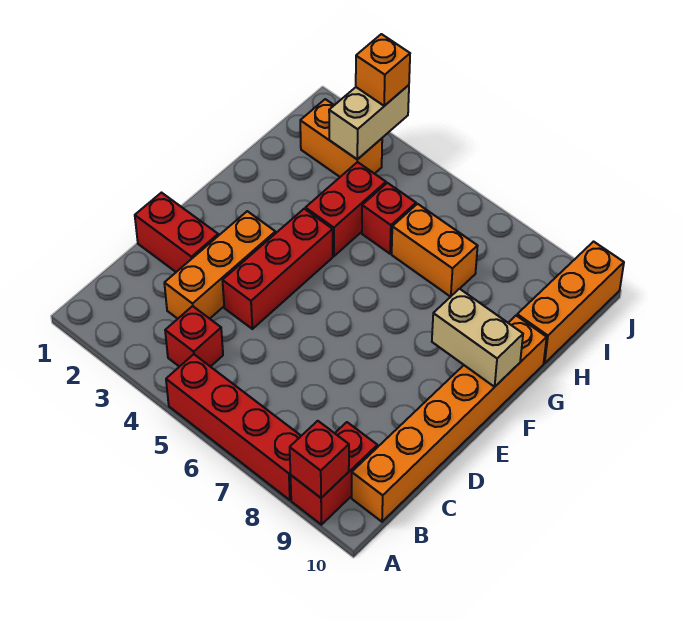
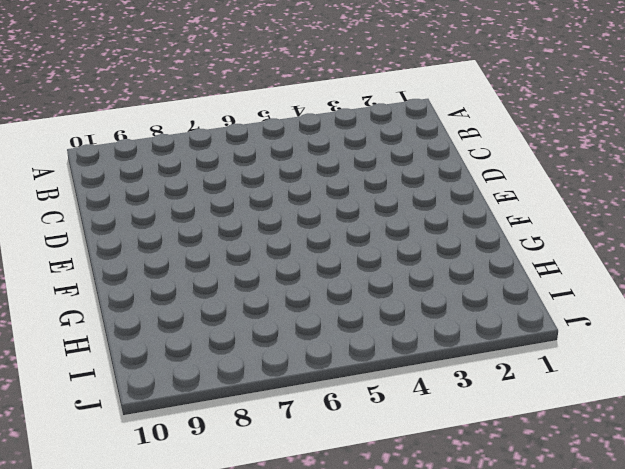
none -> red brick A5:A8 level 1
none -> red brick A9:B9 level 1
none -> red brick B4 level 1

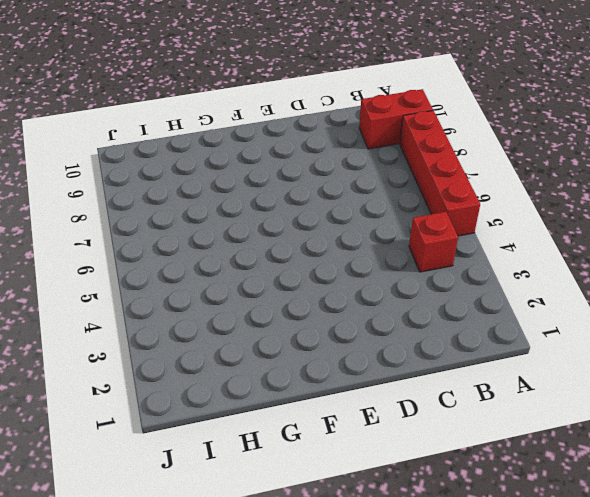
none -> orange brick B10:G10 level 1
none -> orange brick C3:E3 level 1
none -> red brick D1:D2 level 1

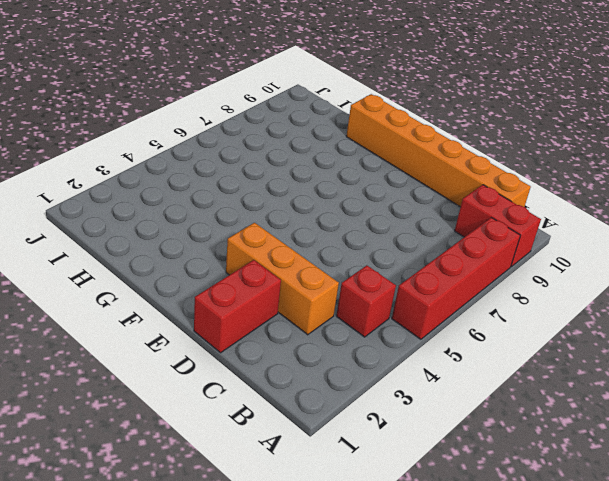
none -> red brick D4:F4 level 1
none -> red brick G4:H4 level 1
none -> red brick H5 level 1

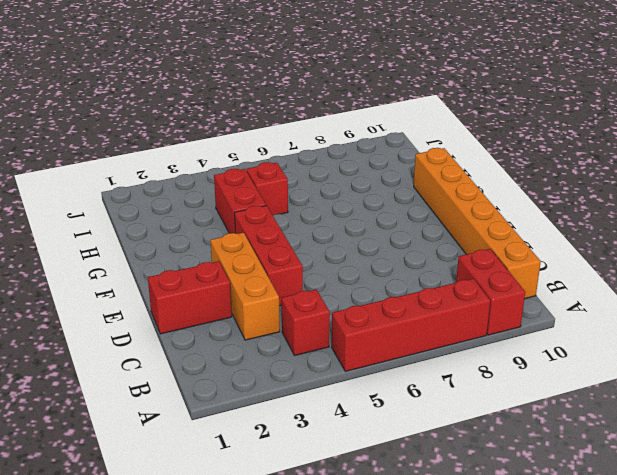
none -> orange brick H6:H7 level 1
none -> orange brick H10:J10 level 1
none -> orange brick I2:I3 level 1

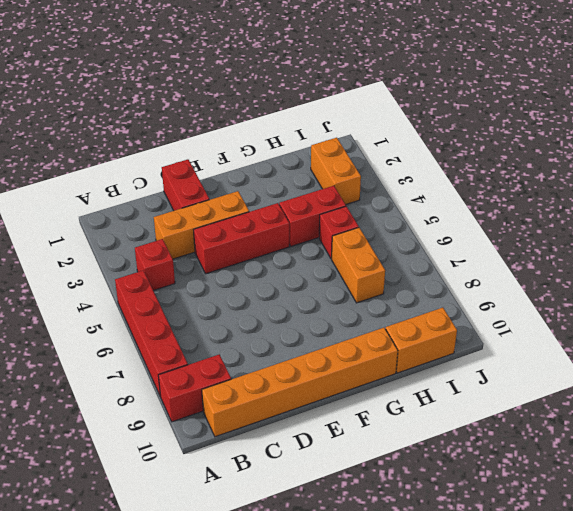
orange brick H10:I10 level 1 -> orange brick H10:J10 level 1
none -> red brick A9 level 2
none -> tan brick F9:F10 level 2
none -> tan brick I3:J3 level 2

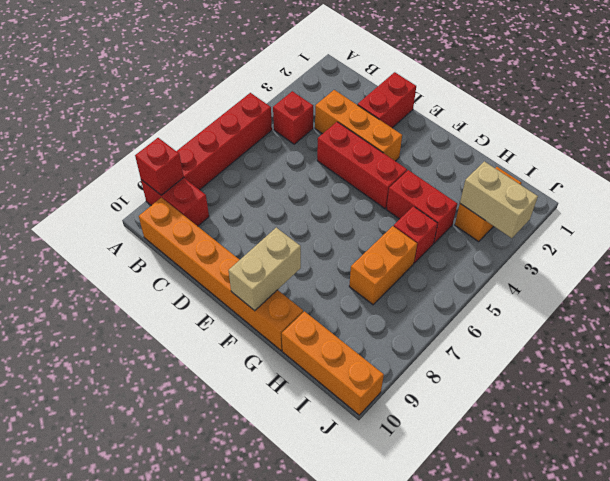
none -> orange brick J3 level 3

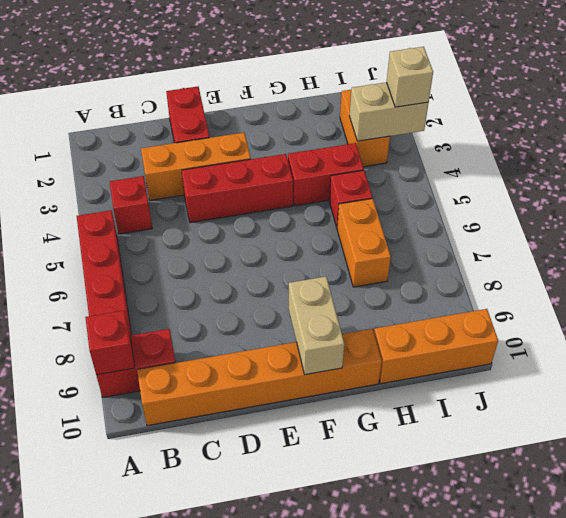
tan brick J3 level 3 -> orange brick J3 level 3

